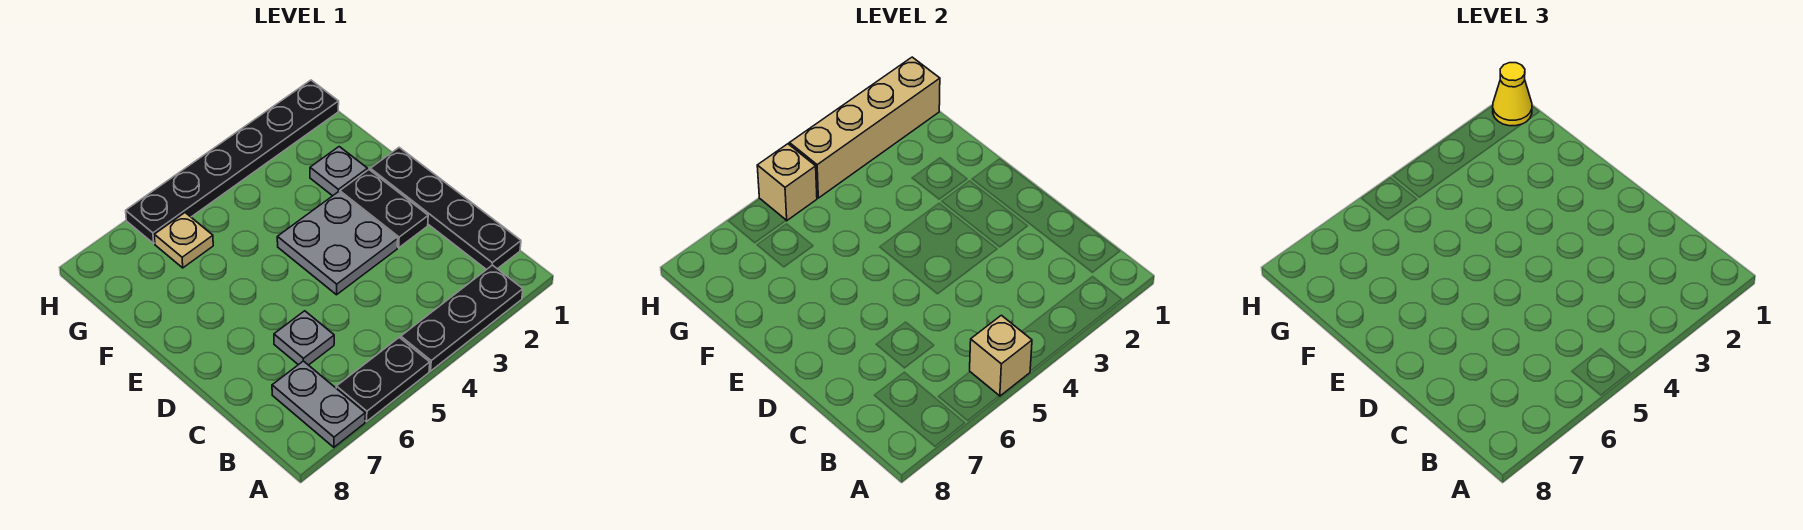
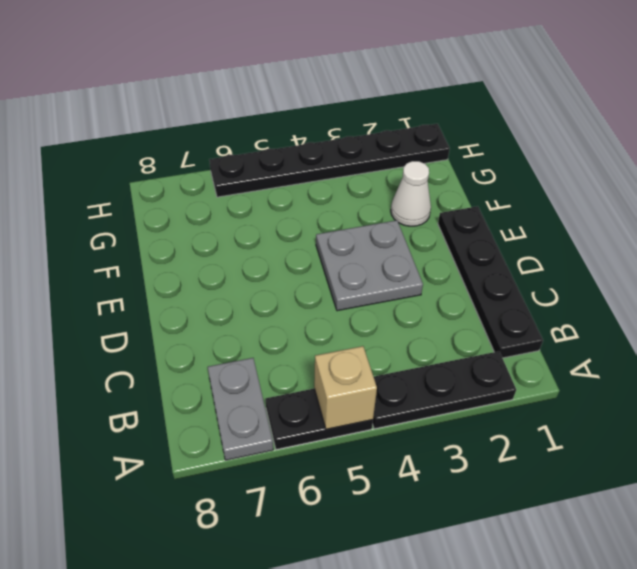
white cone F2 level 1 -> grey plate F2 level 1
none -> grey plate C6 level 1
none -> black plate D2:E2 level 1
none -> tan plate G6 level 1

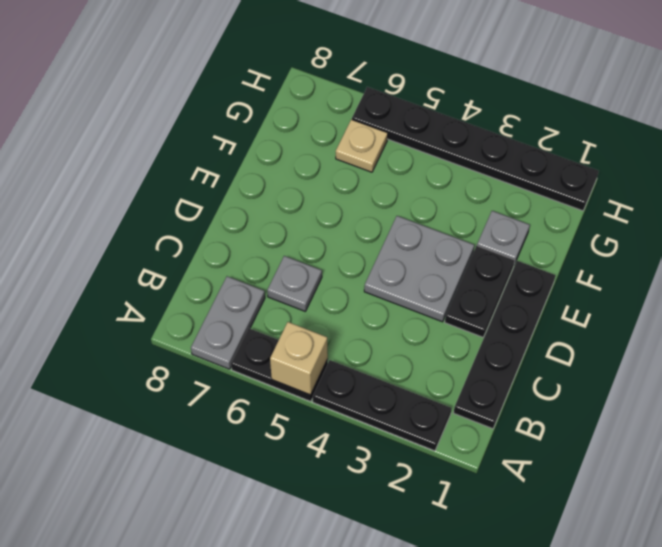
none -> tan brick H1:H4 level 2
none -> tan brick H5 level 2
none -> yellow cone H1 level 3

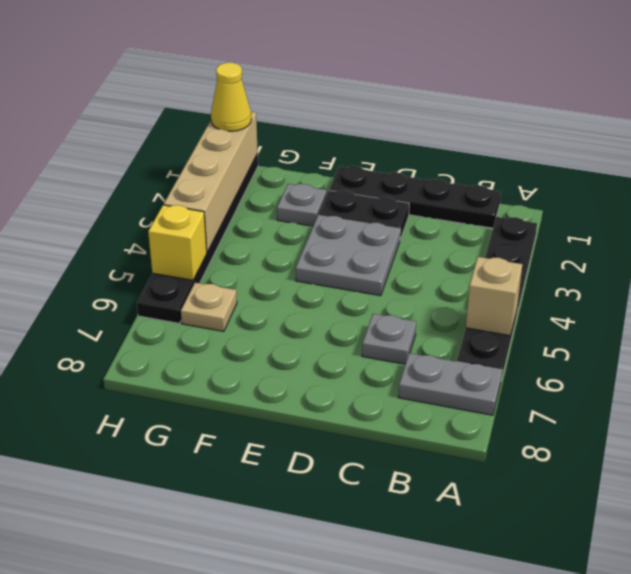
yellow brick H5 level 2 -> tan brick H5 level 2

